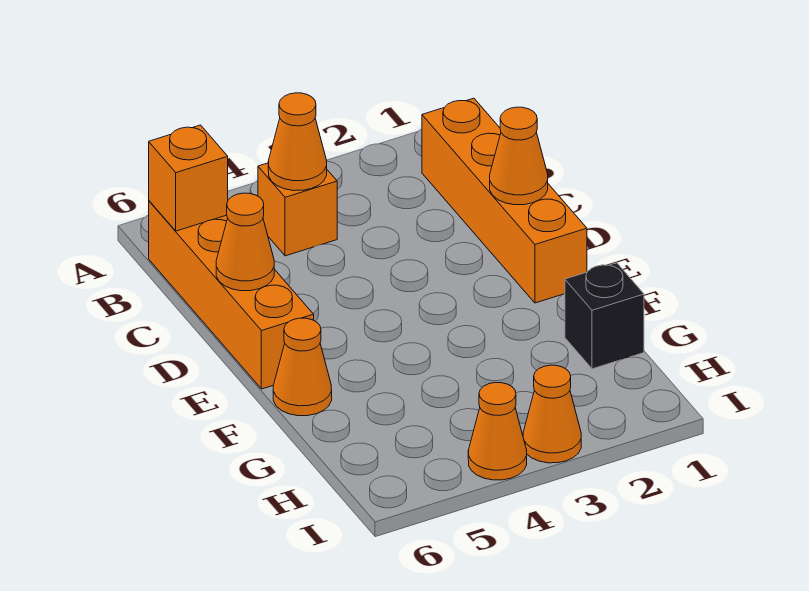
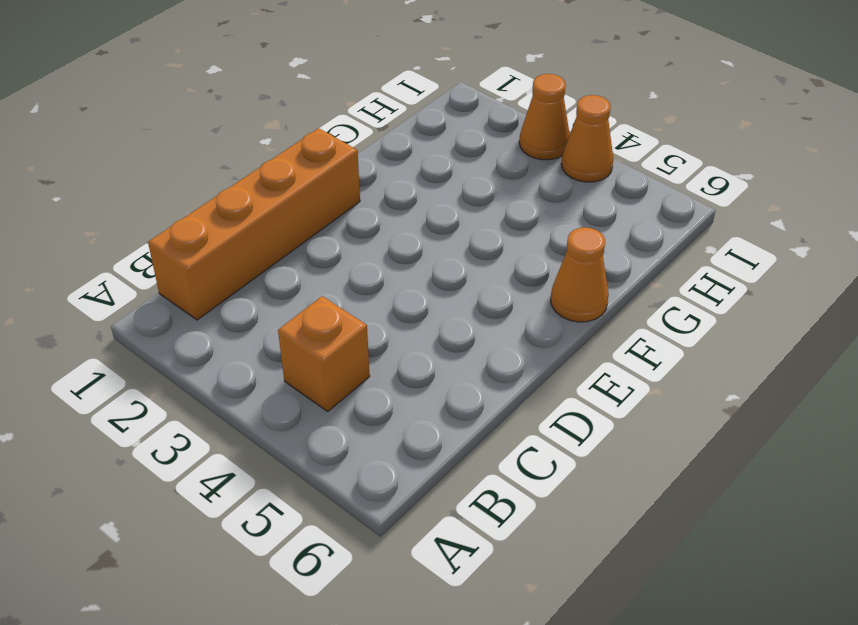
none -> orange brick B6:E6 level 1
none -> black brick G1 level 1

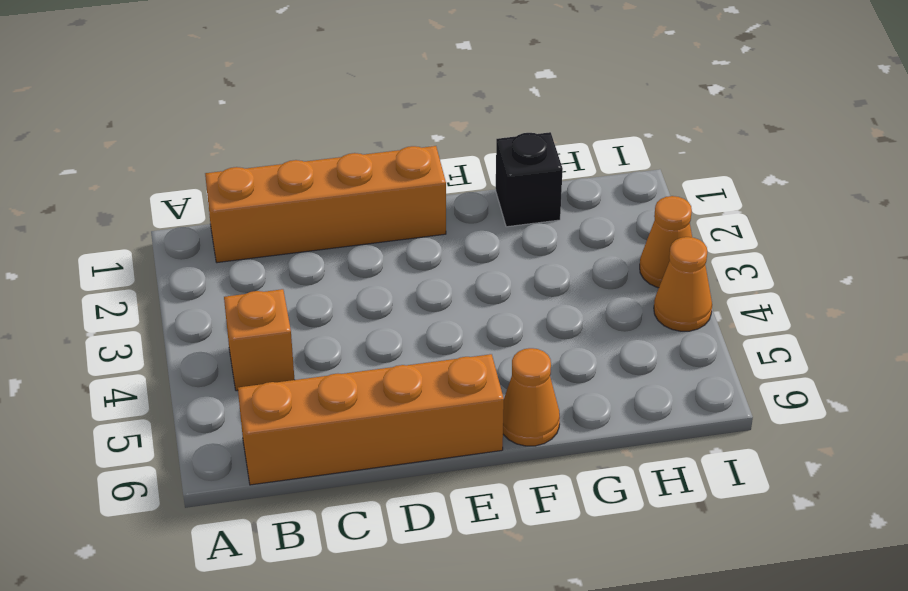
none -> orange cone B4 level 2
none -> orange brick B6 level 2

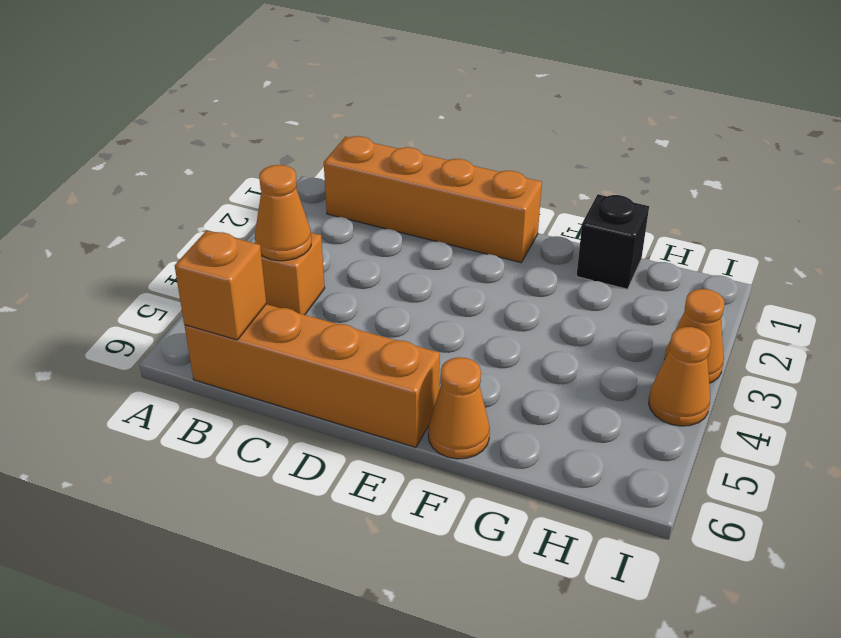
none -> orange cone D1 level 2
none -> orange cone D6 level 2

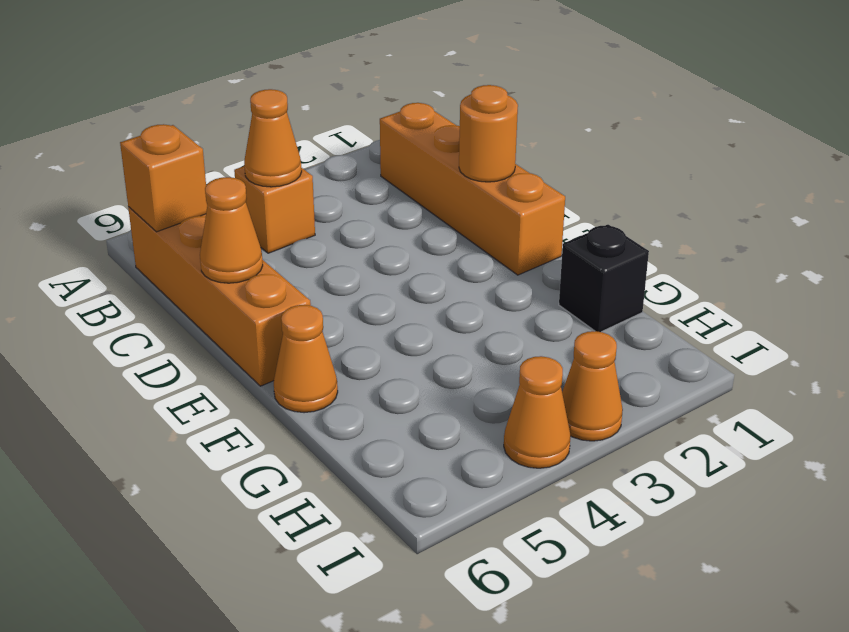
orange round brick D1 level 2 -> orange cone D1 level 2

